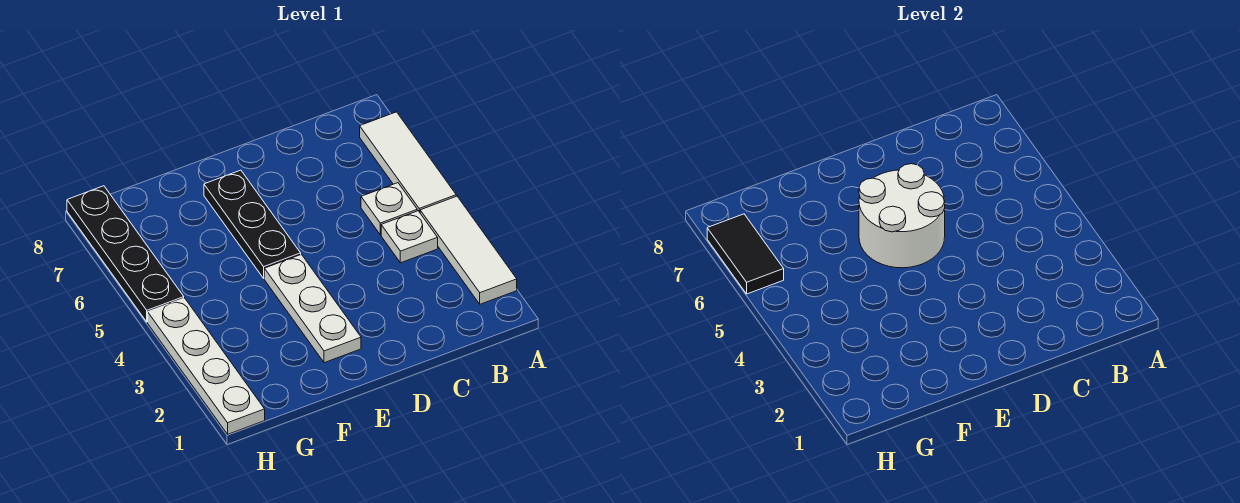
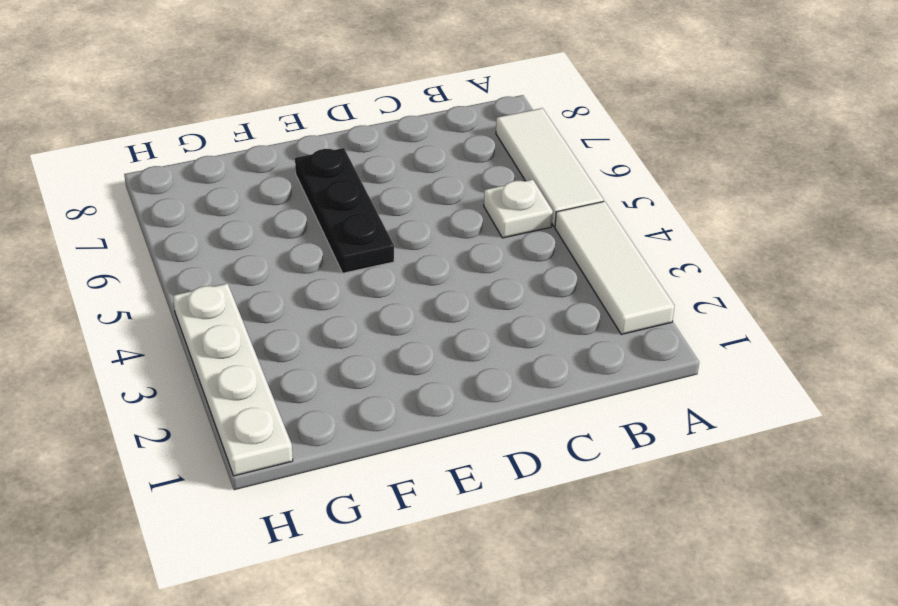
none -> white plate B4 level 1
none -> white plate E2:E4 level 1

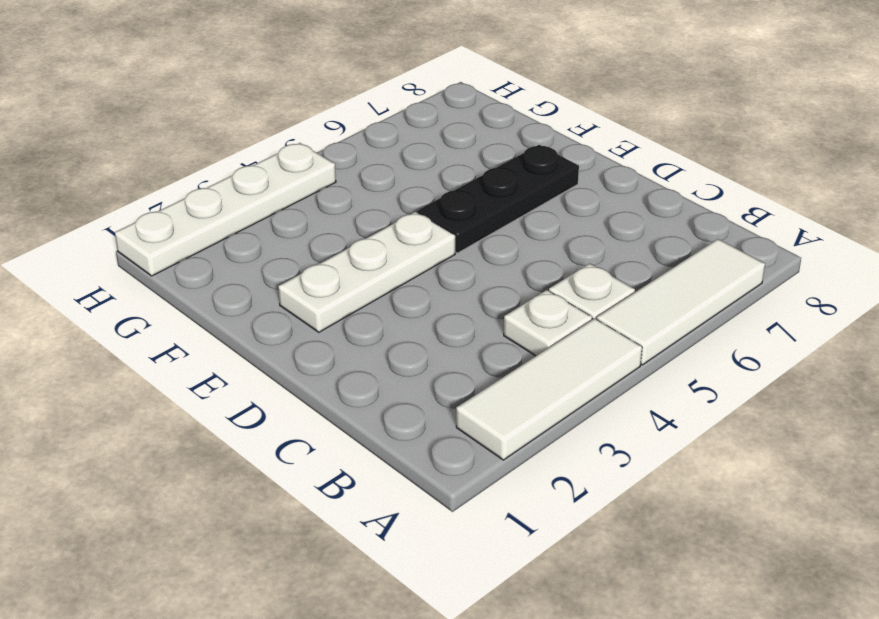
none -> black plate H5:H8 level 1
none -> white round brick D5:E6 level 2

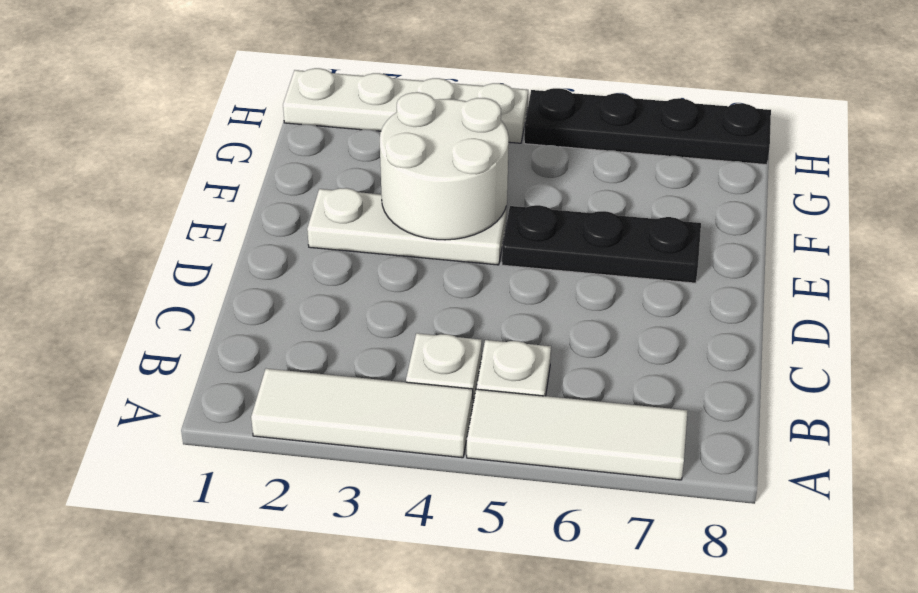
white round brick E3:F4 level 2 -> white round brick D5:E6 level 2
none -> black tile H6:H7 level 2

